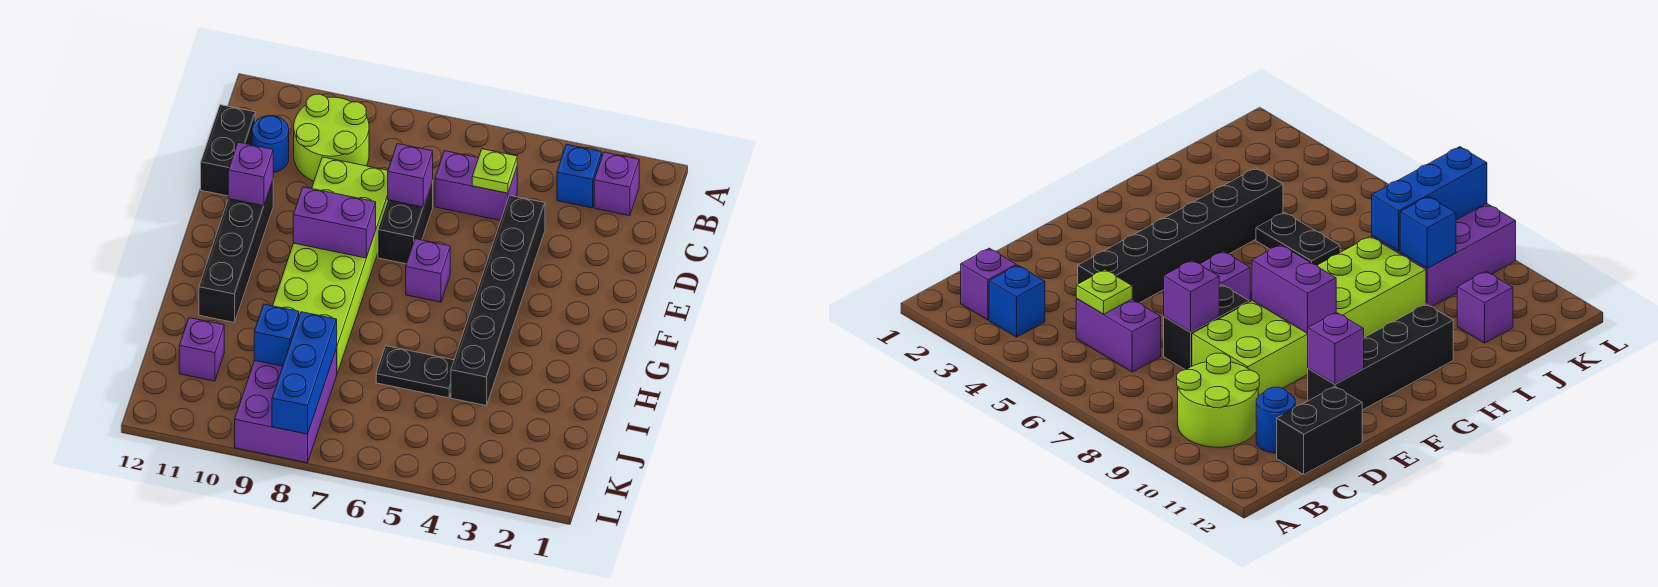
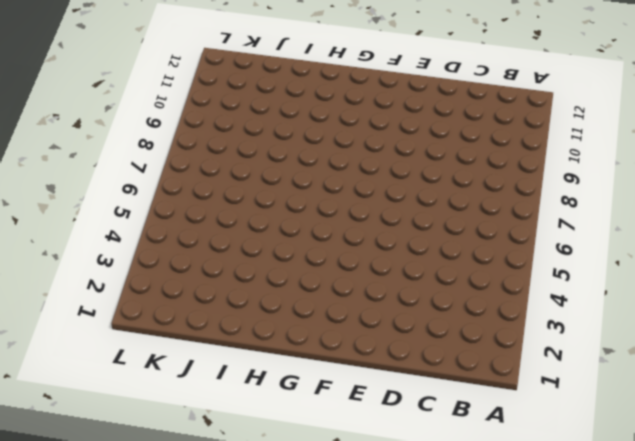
none -> purple brick B2 level 1
none -> blue brick B3 level 1
none -> lime round brick B9:C10 level 1

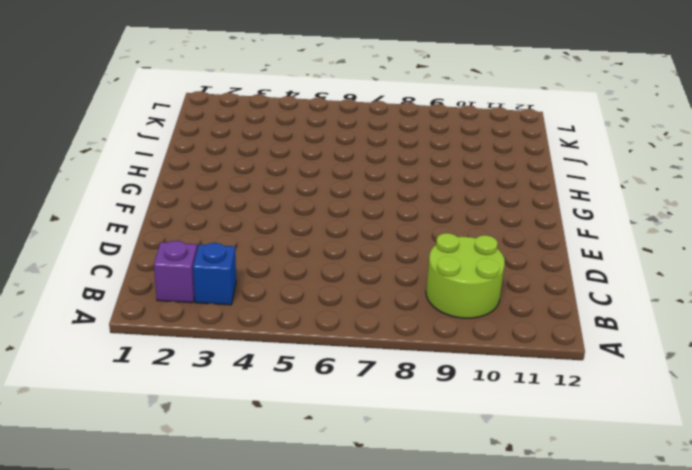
none -> purple brick C5:C6 level 1
none -> blue round brick C11 level 1
none -> black brick C12:D12 level 1

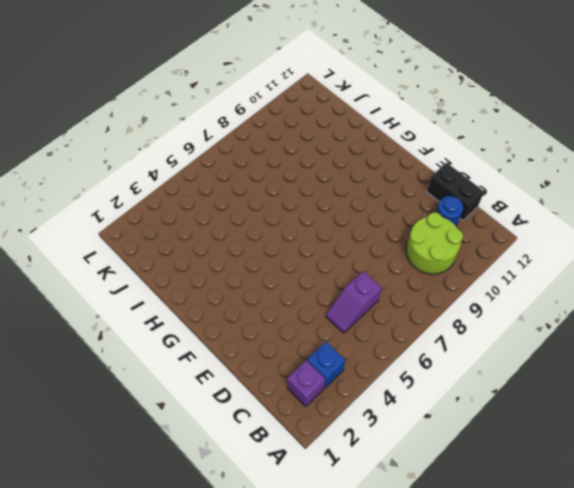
purple slope C5:C6 level 1 top 6 -> purple brick C5:C6 level 1
none -> black brick D4:I4 level 1
none -> black brick D7:E7 level 1
none -> lime brick D8:I9 level 1

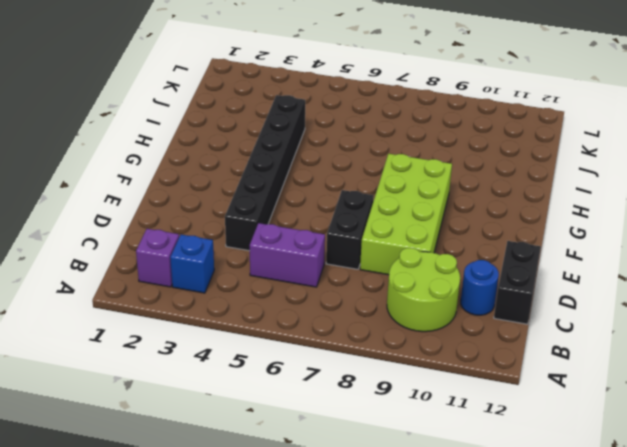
lime brick D8:G9 level 1 -> lime brick D8:I9 level 1
none -> black brick E11:H11 level 1
none -> purple brick F6 level 1
none -> black plate I5:I6 level 1

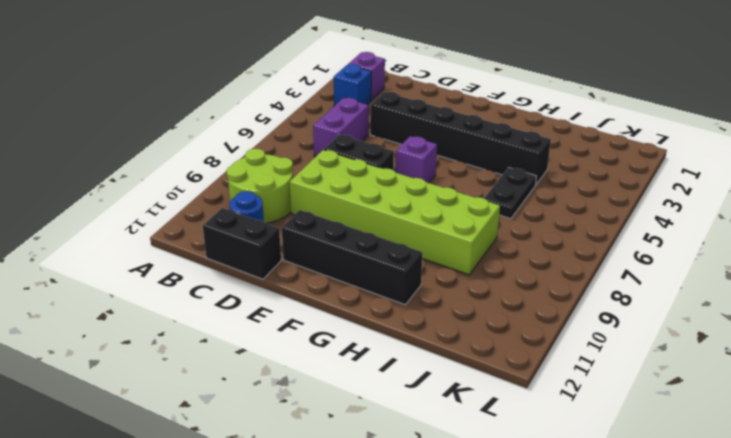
none -> purple brick J8:L9 level 1
none -> purple brick J11 level 1
none -> lime plate C5 level 2

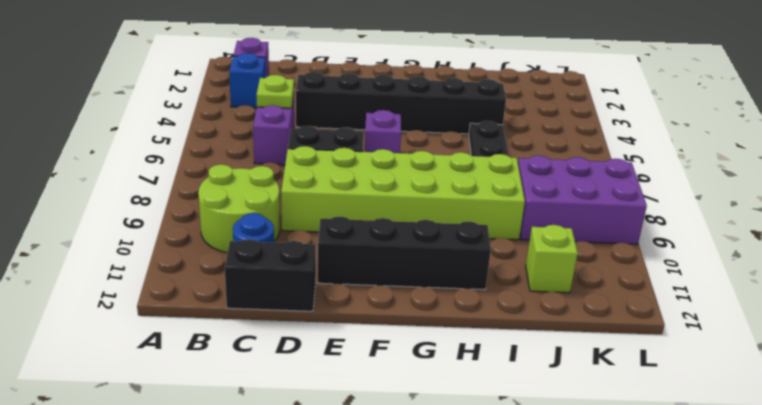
lime brick J11 level 1 -> purple brick J11 level 1
none -> purple brick D7 level 2
none -> purple brick E11 level 2
none -> purple brick F8:F9 level 2

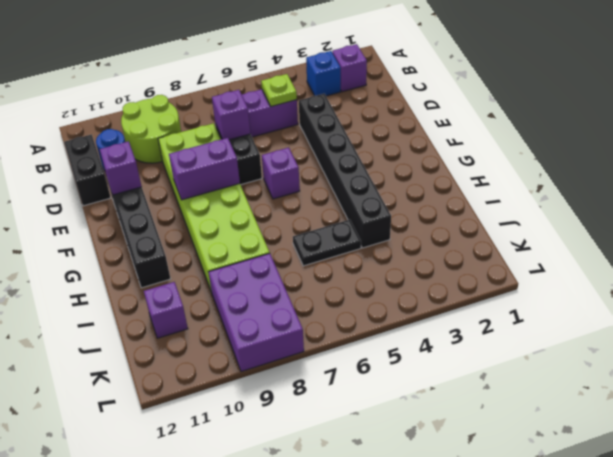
none -> blue brick J8:L8 level 2
none -> blue brick J9 level 2

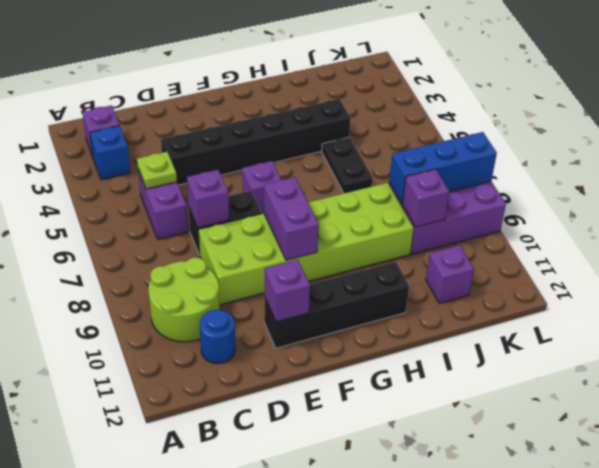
purple brick J9 level 2 -> blue brick J9 level 2
none -> black brick C12:D12 level 1

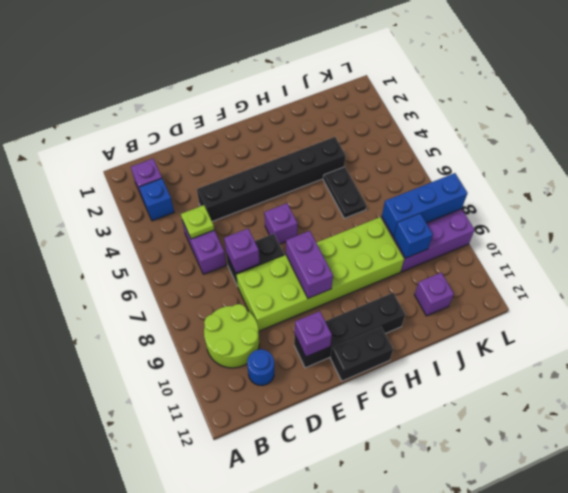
black brick F12:G12 level 1 -> black brick C12:D12 level 1

